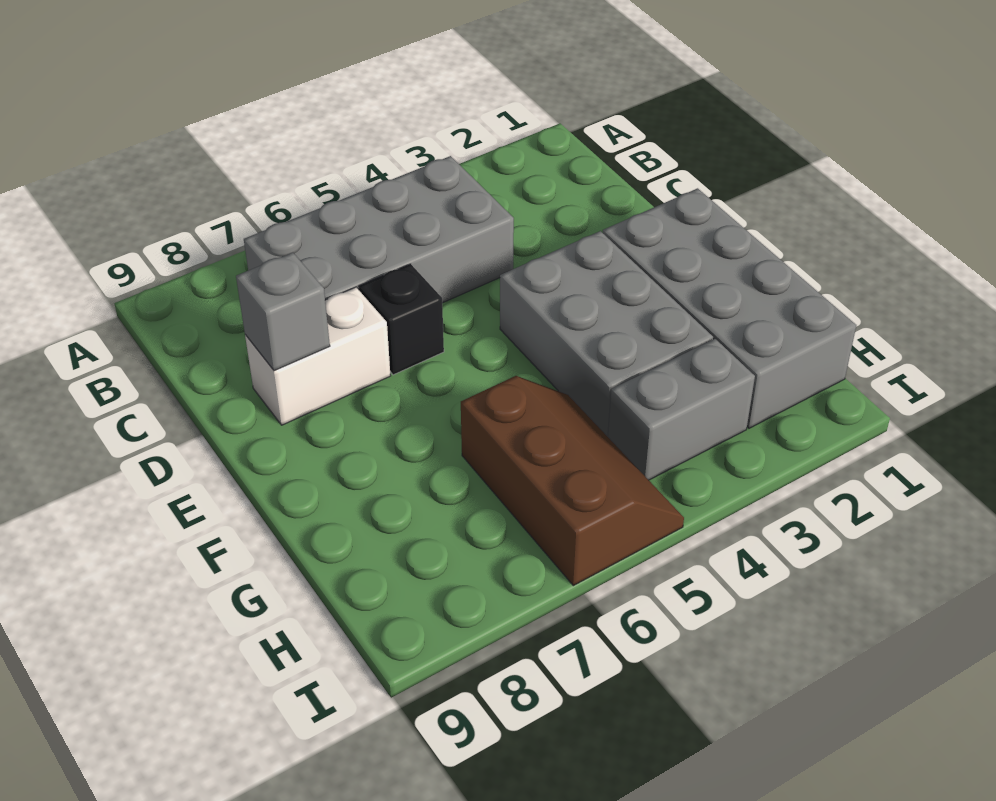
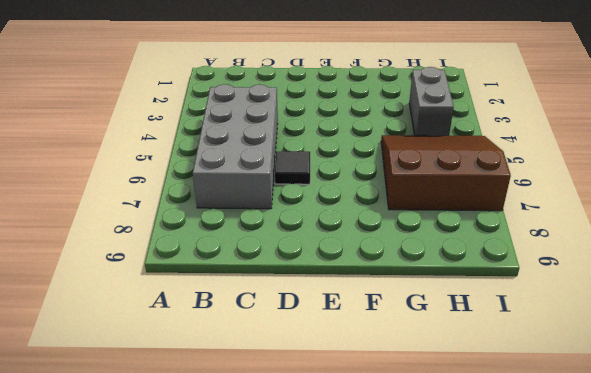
black tile D6 level 1 -> black brick D6 level 1
brown slope G5:I7 level 1 top 7 -> brown slope G5:I6 level 1 top 6
none -> white brick D7:D8 level 1
none -> grey brick E1:H2 level 1

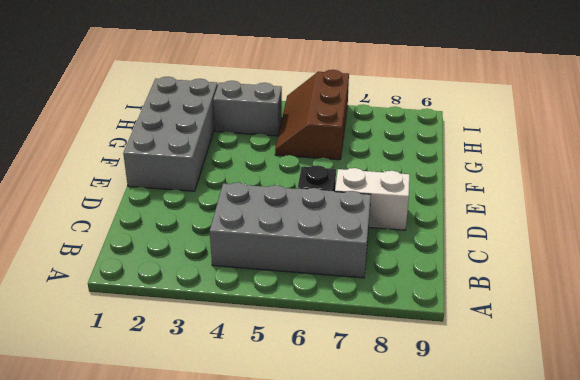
none -> grey brick E3:G4 level 1
none -> grey brick D8 level 2

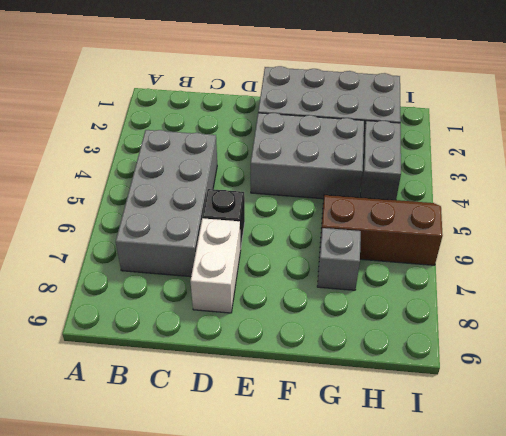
grey brick G7 level 1 -> grey brick D8 level 2

